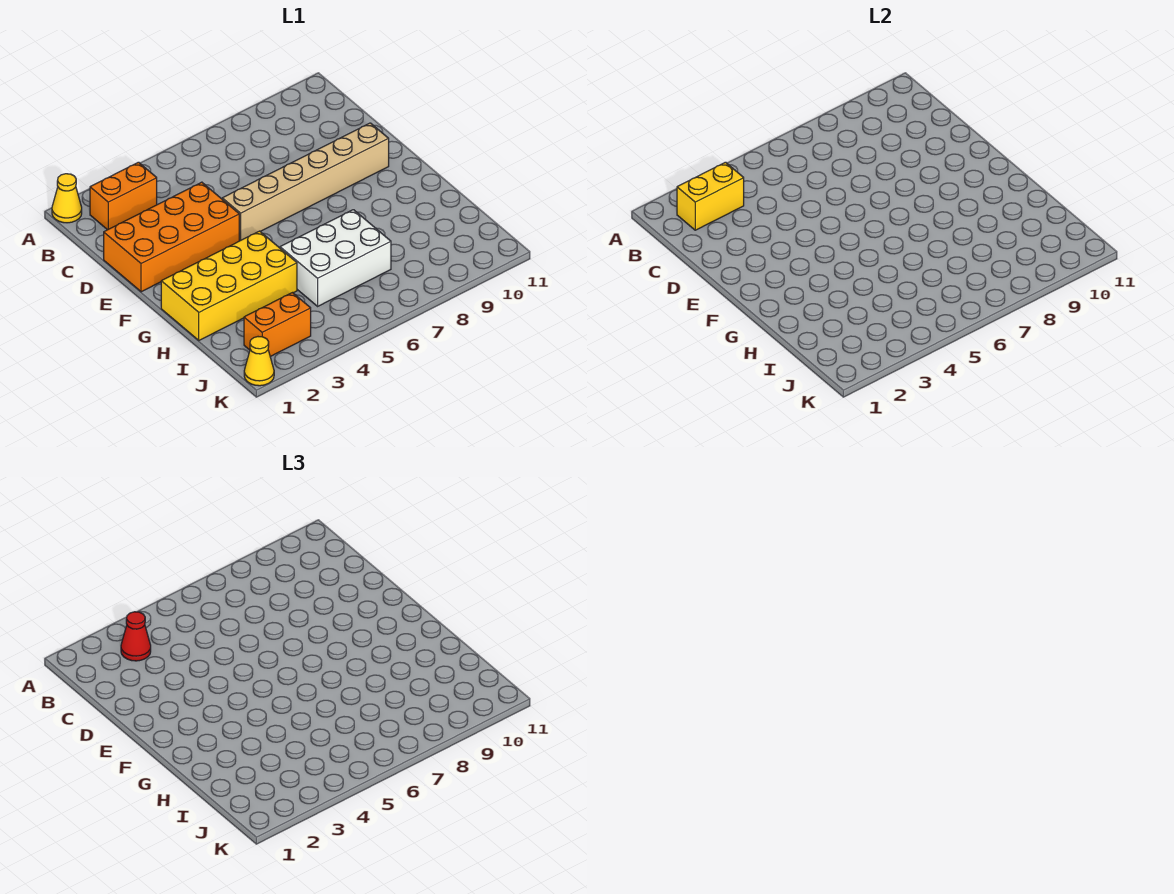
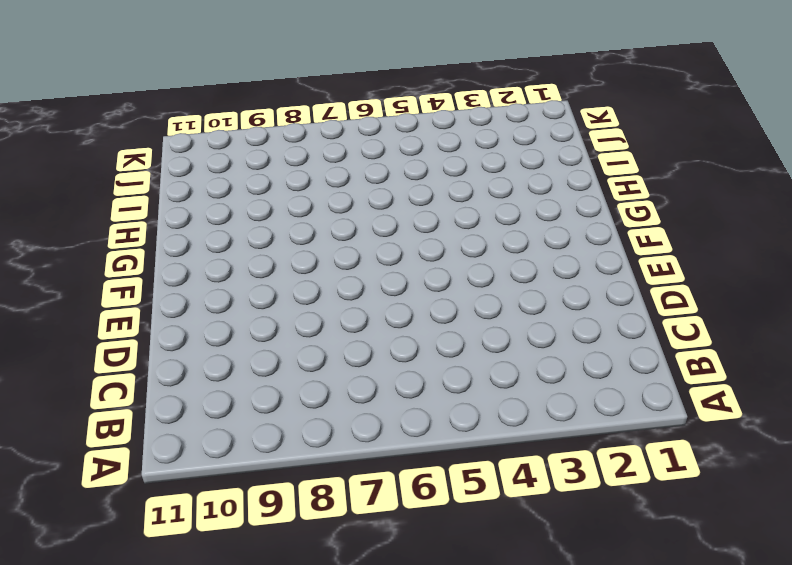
none -> yellow cone A1 level 1
none -> orange brick B2:B3 level 1

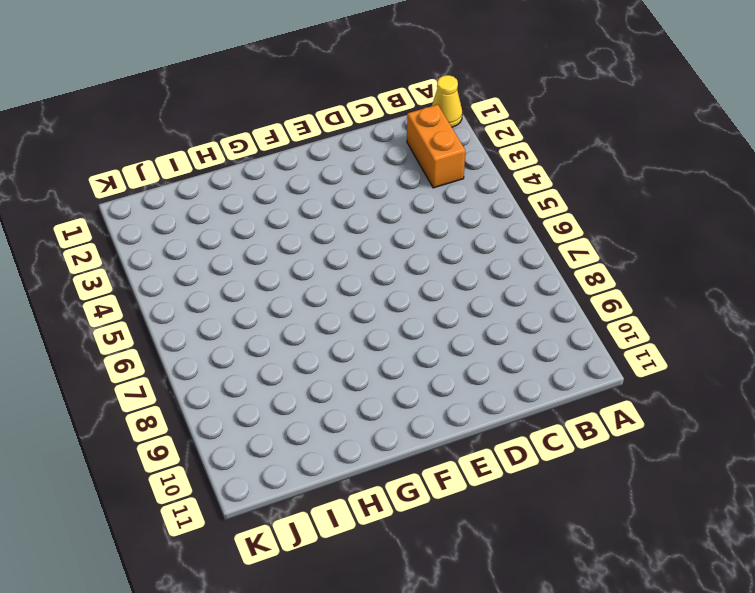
none -> orange brick D1:E4 level 1
none -> tan brick E5:E10 level 1

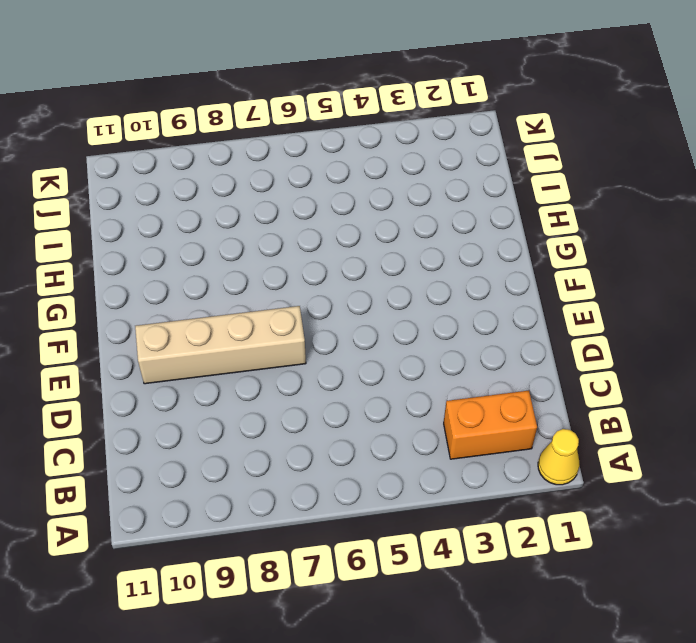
tan brick E7:E10 level 1 -> tan brick E5:E10 level 1
none -> orange brick D1:E4 level 1
none -> yellow brick G1:H4 level 1

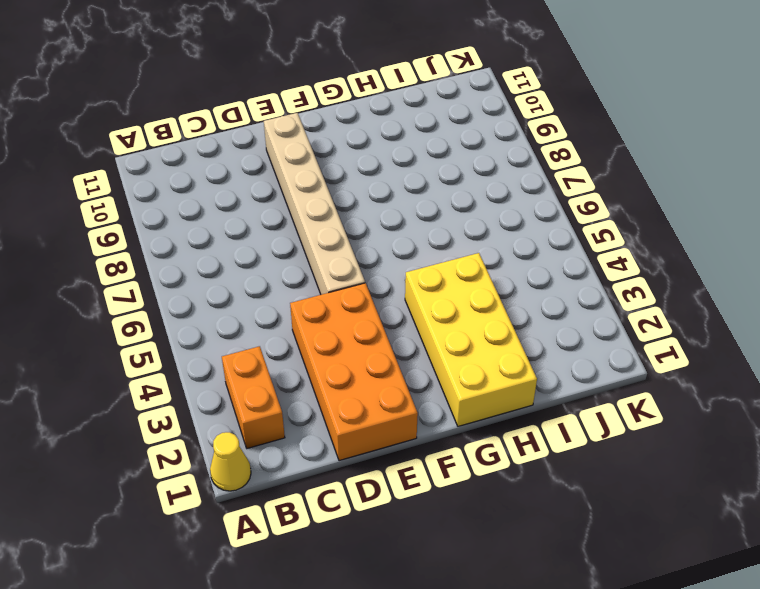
none -> white brick H5:I7 level 1
none -> orange brick J2:J3 level 1

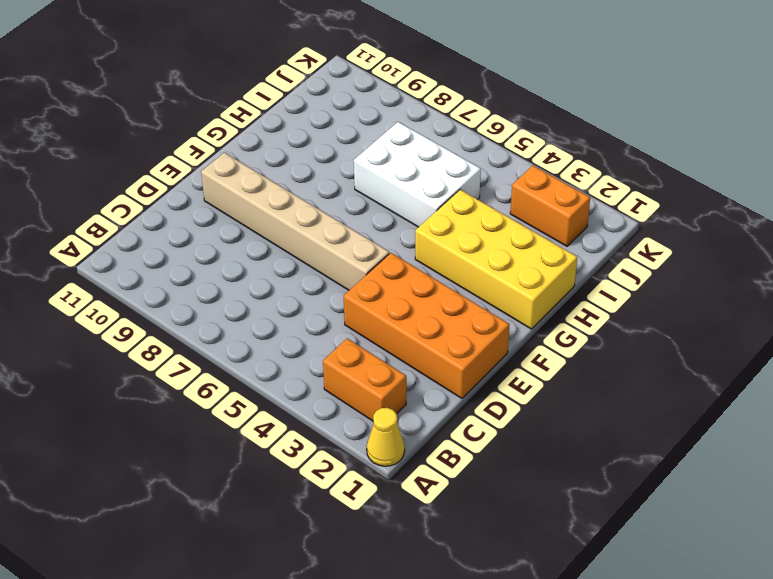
none -> yellow cone K1 level 1
none -> yellow brick B2:B3 level 2

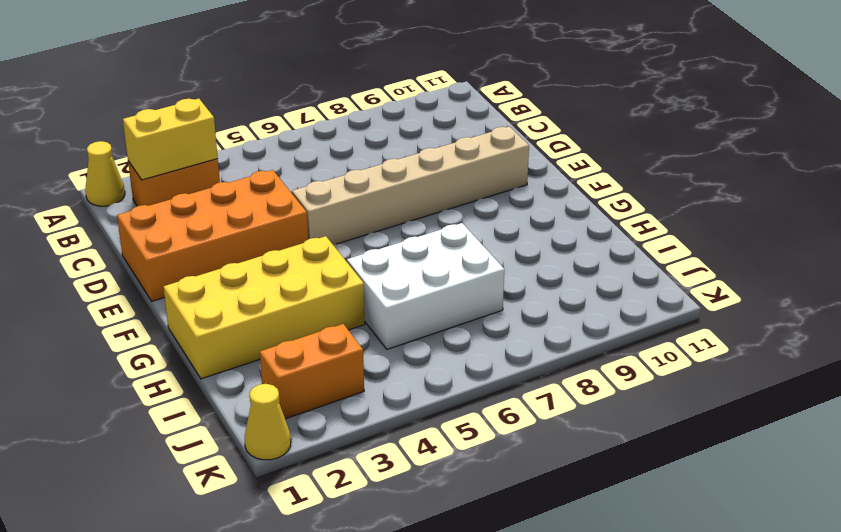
none -> red cone B3 level 3

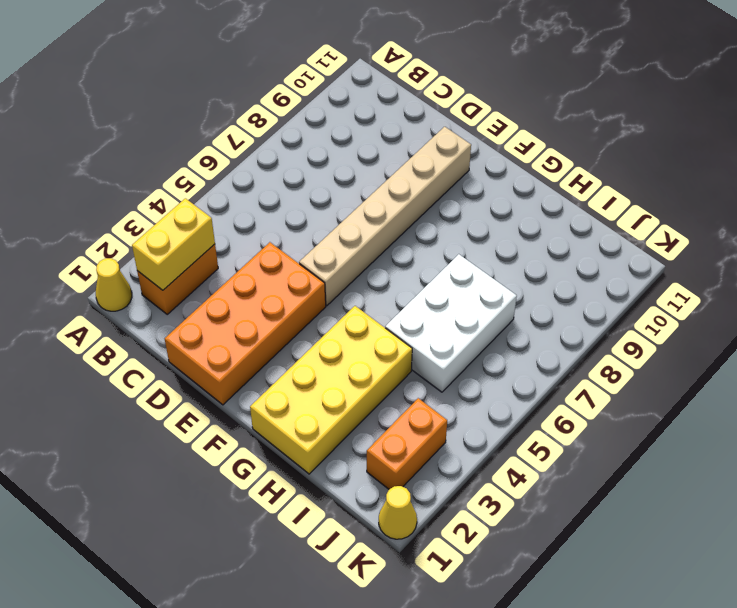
none -> red cone B3 level 3

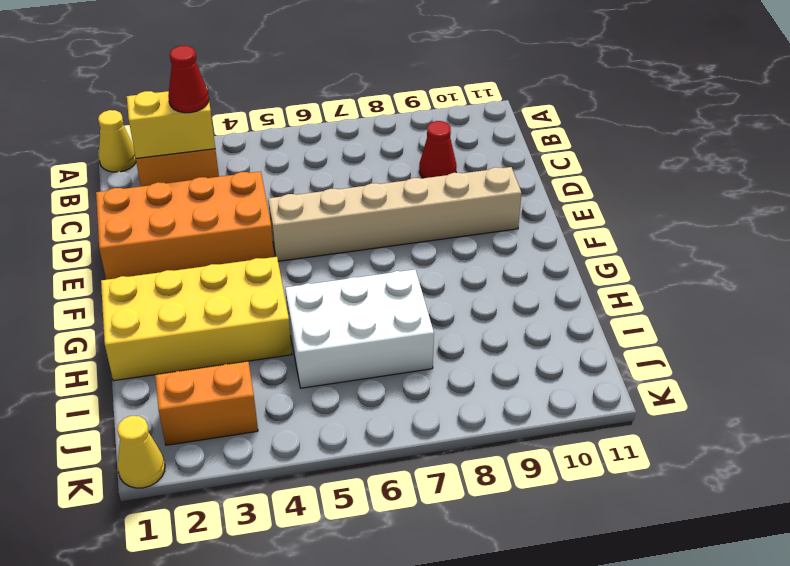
red cone C9 level 1 -> none

